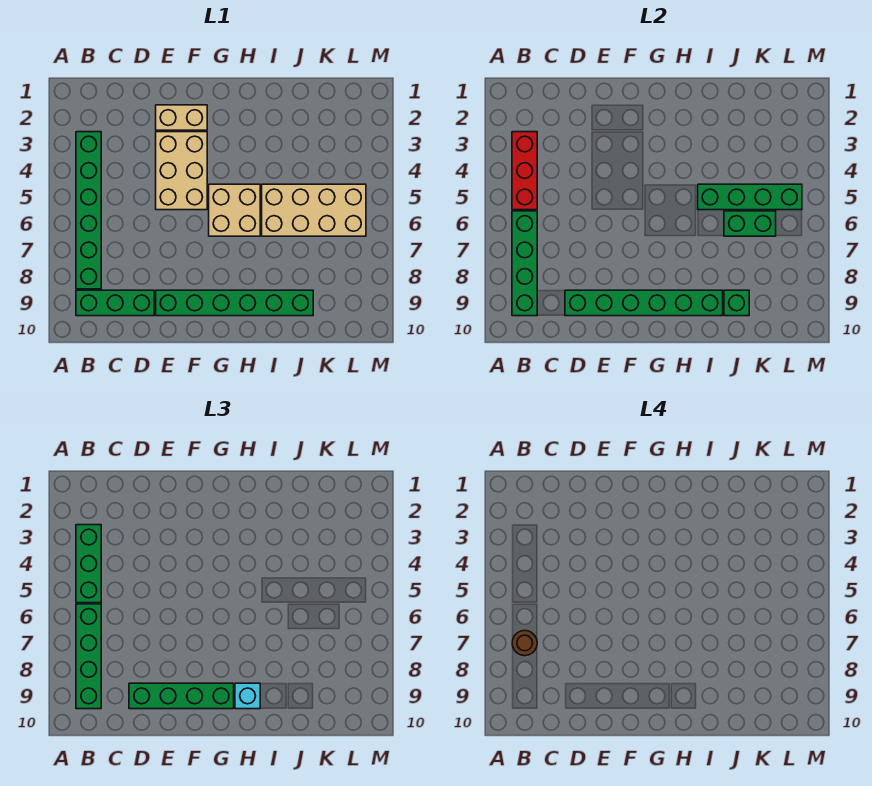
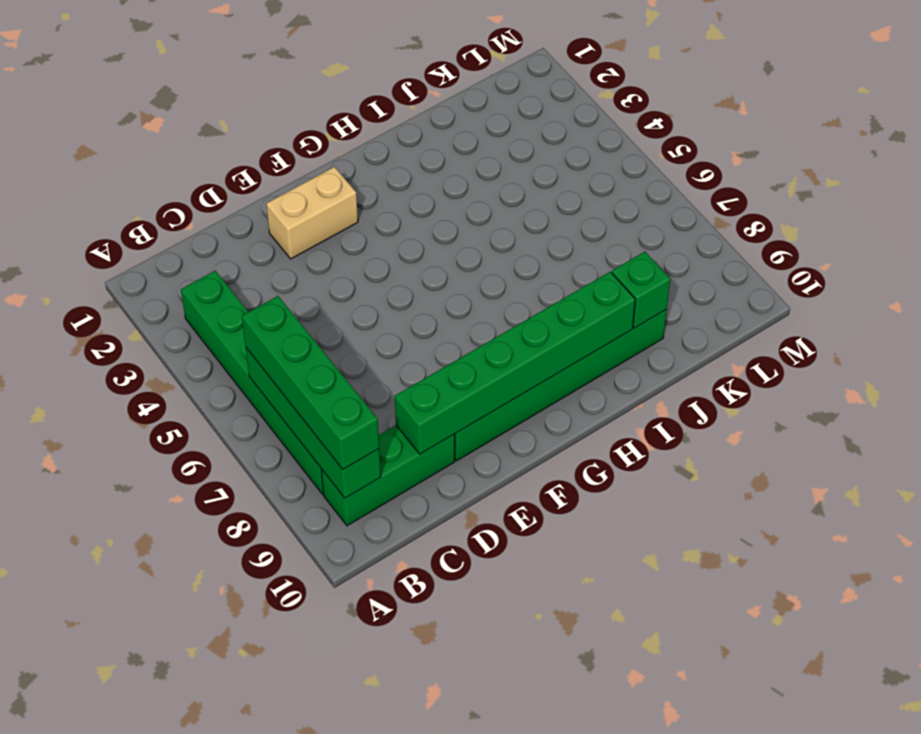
none -> tan brick E3:F5 level 1
none -> tan brick G5:H6 level 1
none -> tan brick I5:L6 level 1

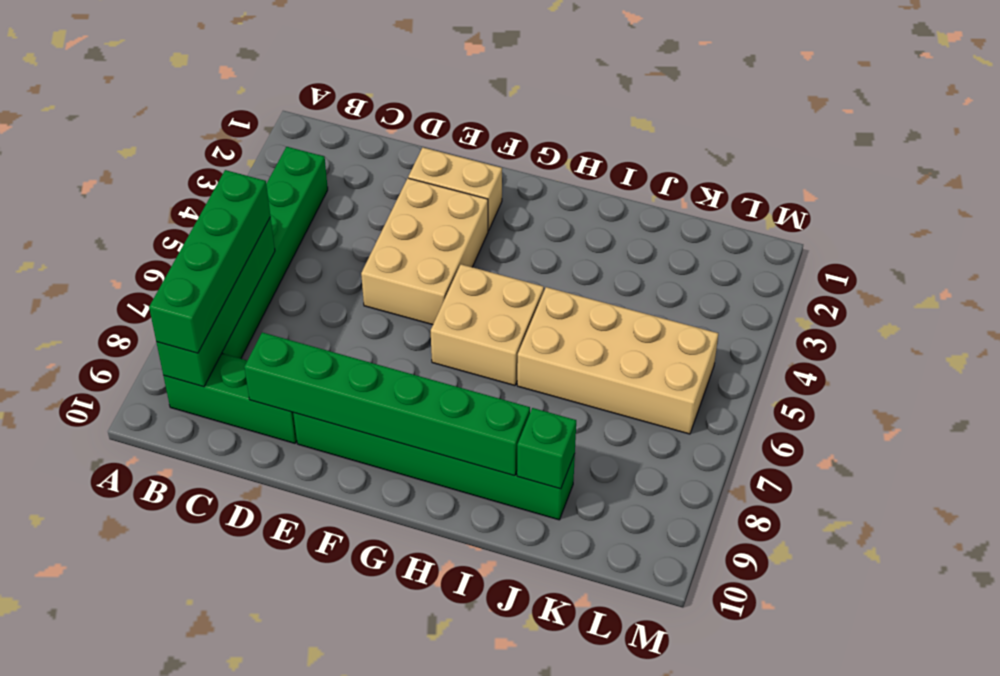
none -> red brick B3:B5 level 2
none -> green brick I5:L5 level 2
none -> green brick J6:K6 level 2

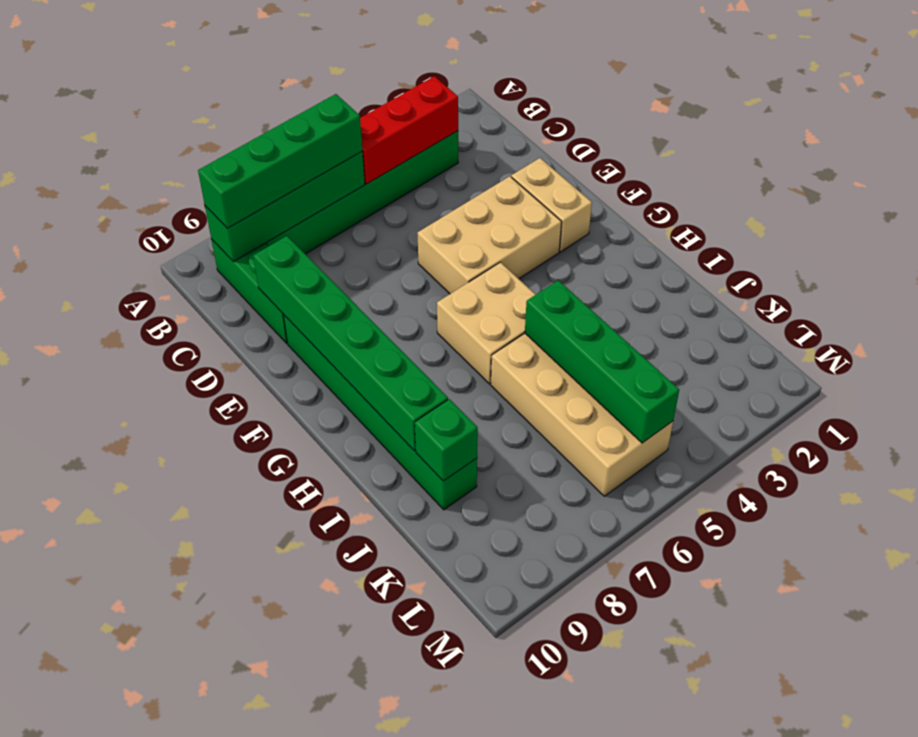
none -> green brick J6:K6 level 2
none -> green brick B3:B5 level 3
none -> green brick D9:G9 level 3

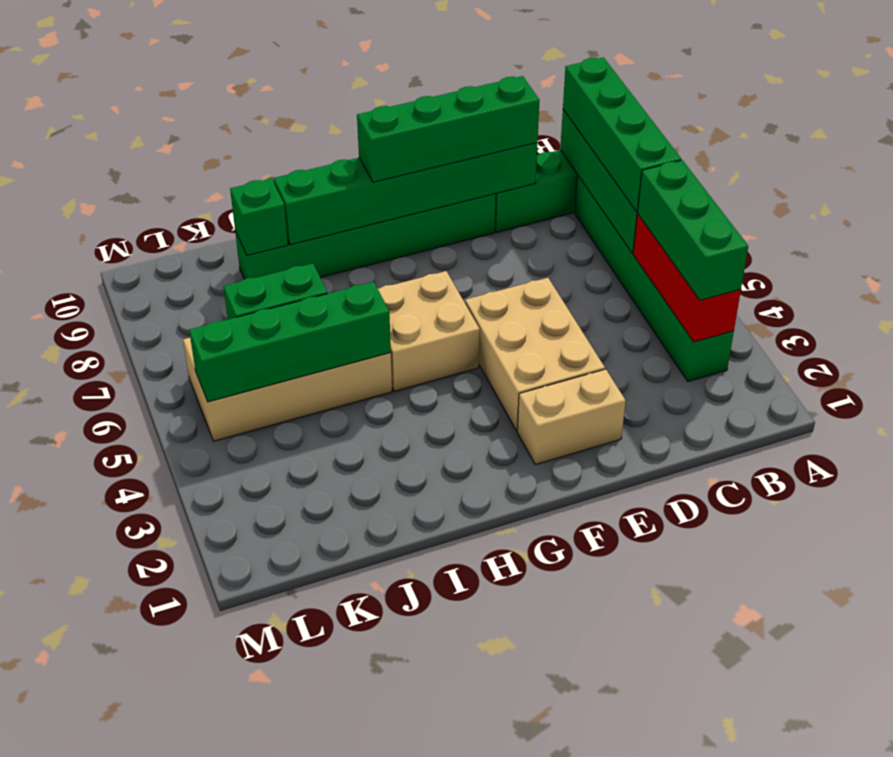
none -> cyan brick H9 level 3
none -> brown round brick B7 level 4

